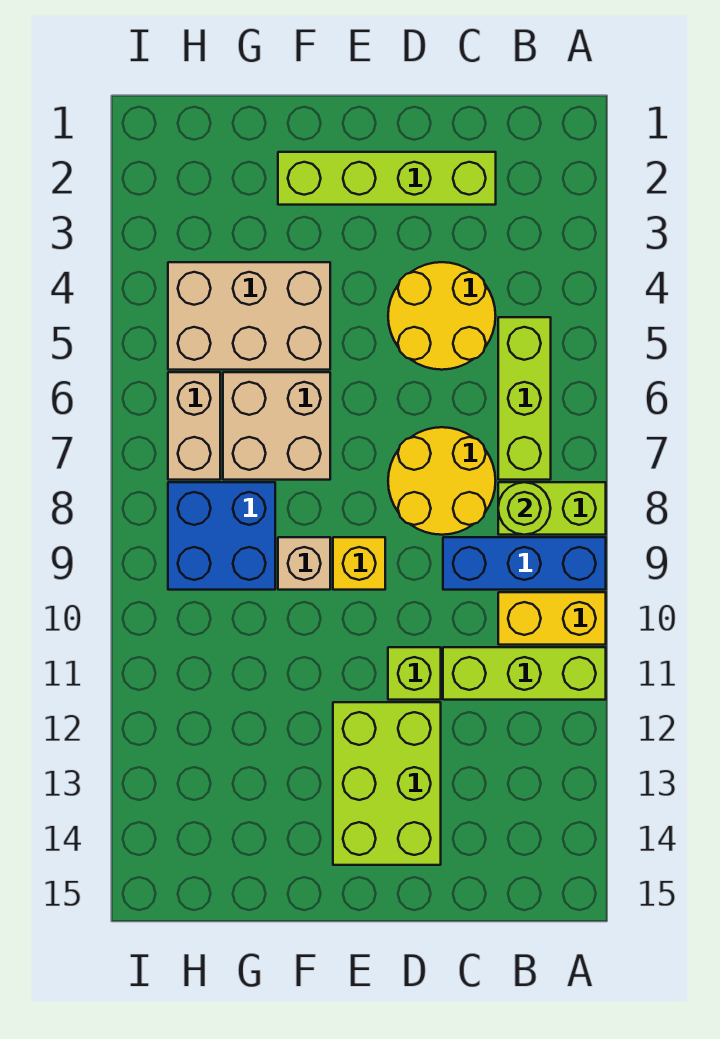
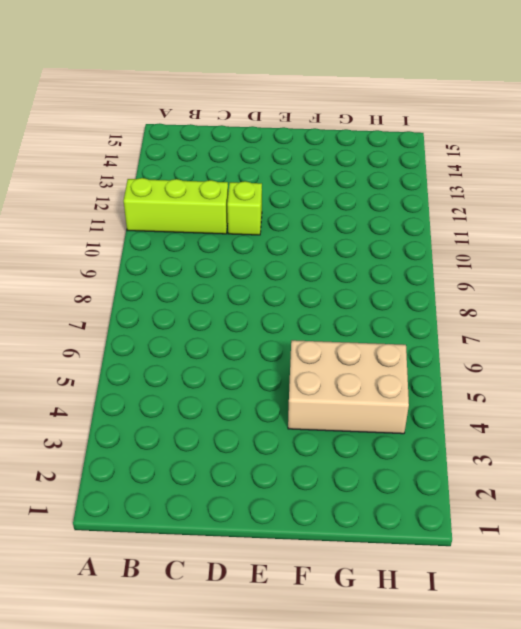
none -> lime brick A8:B8 level 1
none -> blue brick A9:C9 level 1
none -> yellow brick A10:B10 level 1

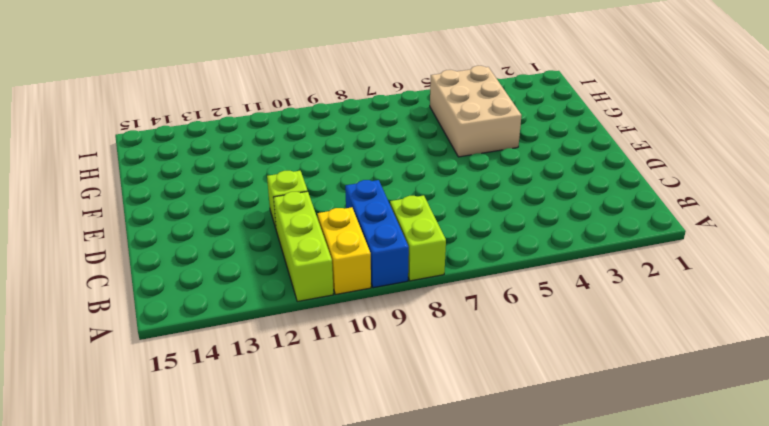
none -> lime brick B5:B7 level 1
none -> lime brick C2:F2 level 1
none -> yellow round brick C4:D5 level 1

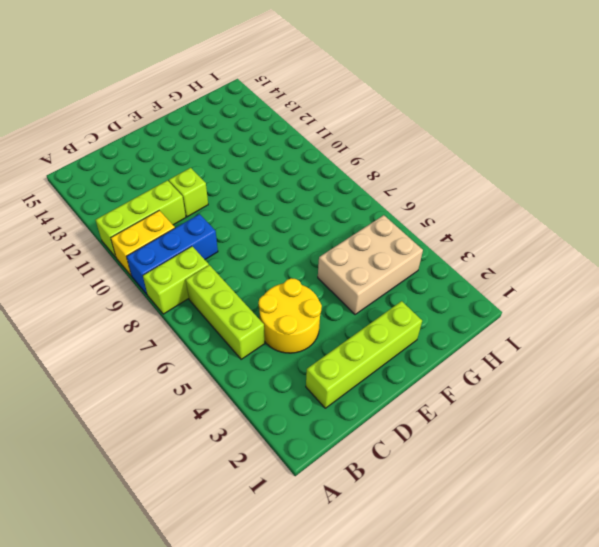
none -> yellow round brick C7:D8 level 1
none -> lime brick D12:E14 level 1
none -> yellow brick E9 level 1

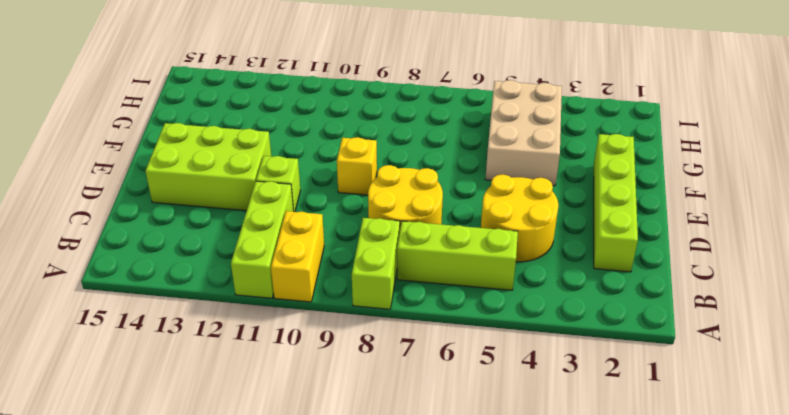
none -> blue brick A9:C9 level 1
none -> tan brick F6:G7 level 1
none -> tan brick F9 level 1

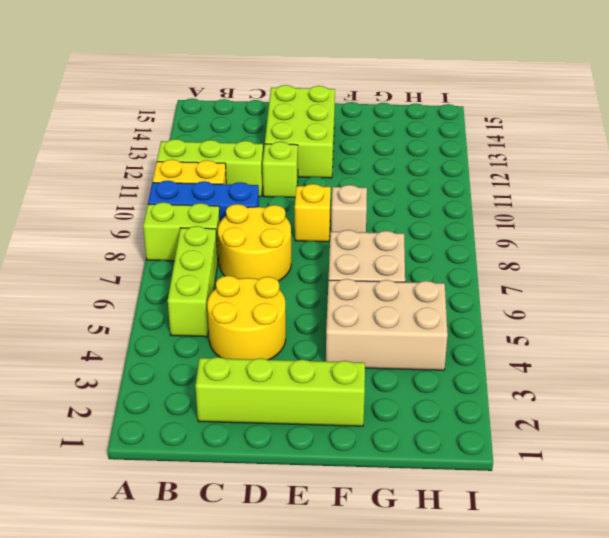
none -> blue brick G8:H9 level 1
none -> tan brick H6:H7 level 1
none -> lime round brick B8 level 2

